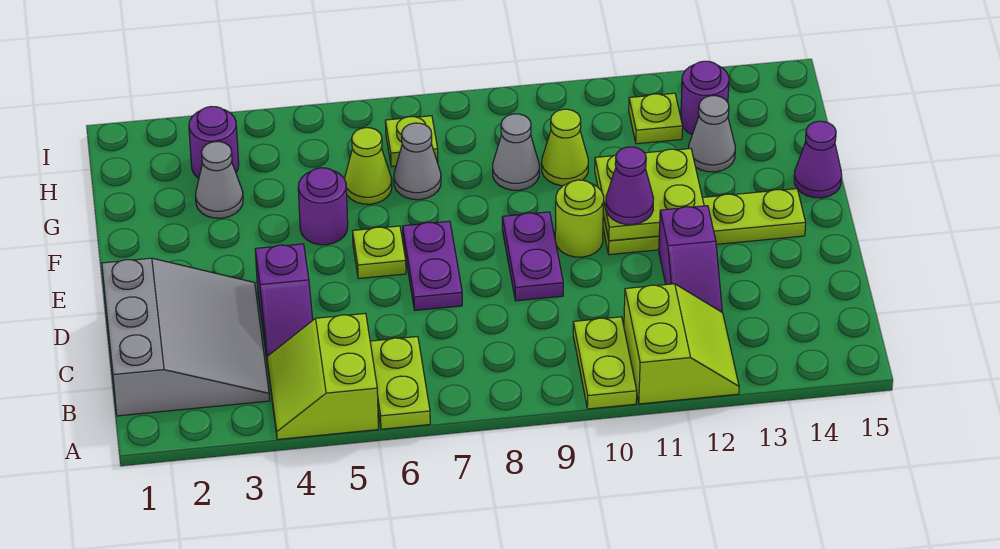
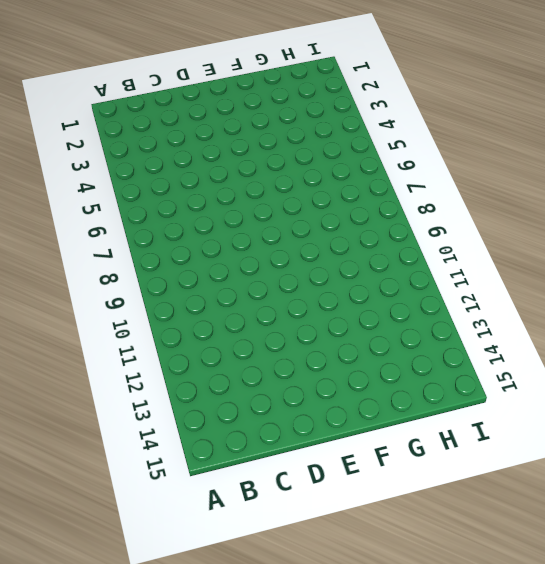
none -> lime slope A4:B5 level 1 top 5
none -> lime plate A6:B6 level 1
none -> lime plate A10:B10 level 1

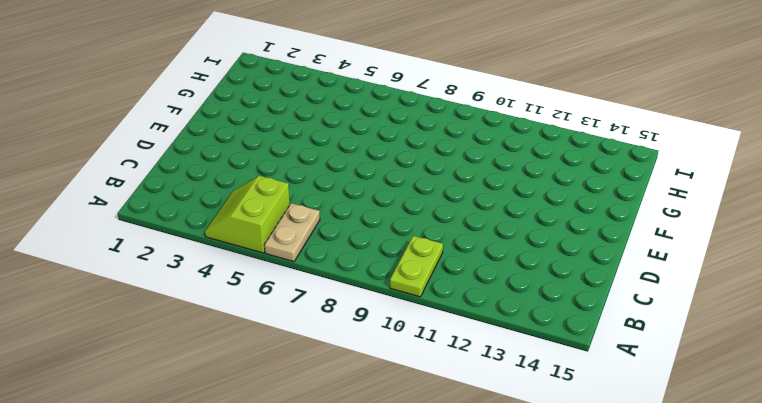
tan plate A6:B6 level 1 -> lime plate A6:B6 level 1
none -> lime slope A11:B12 level 1 top 11
none -> grey slope B1:D3 level 1 top 1
none -> purple slope C4:D4 level 1 top D

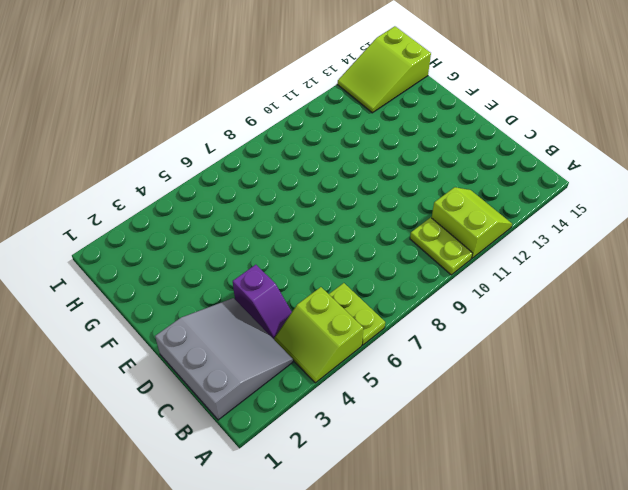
lime slope H13:I15 level 1 top 15 -> purple round brick H13 level 1
none -> purple slope C12:D12 level 1 top D
none -> purple plate D7:E7 level 1
none -> purple plate D9:E9 level 1

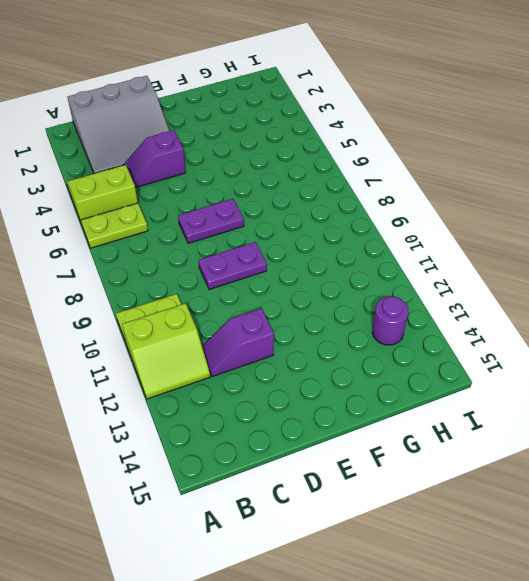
none -> lime plate E6 level 1
none -> lime round brick E10 level 1
none -> lime plate E11:E14 level 1

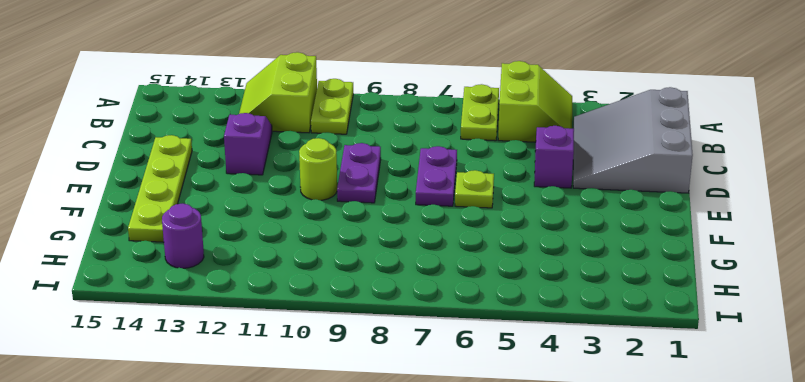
lime plate D14:G14 level 1 -> lime plate E11:E14 level 1
none -> purple round brick F5 level 1
none -> purple cone F15 level 1
none -> grey cone G3 level 1

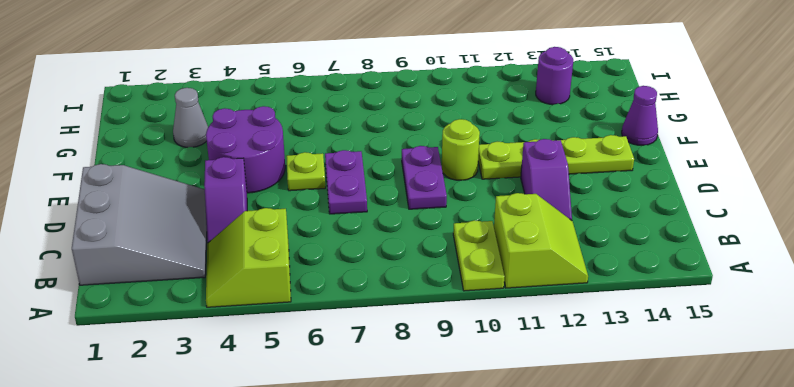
purple round brick E4:F5 level 1 -> purple round brick F5 level 1
none -> lime plate A6:B6 level 1
none -> lime cone G6 level 1
none -> grey cone G7 level 1

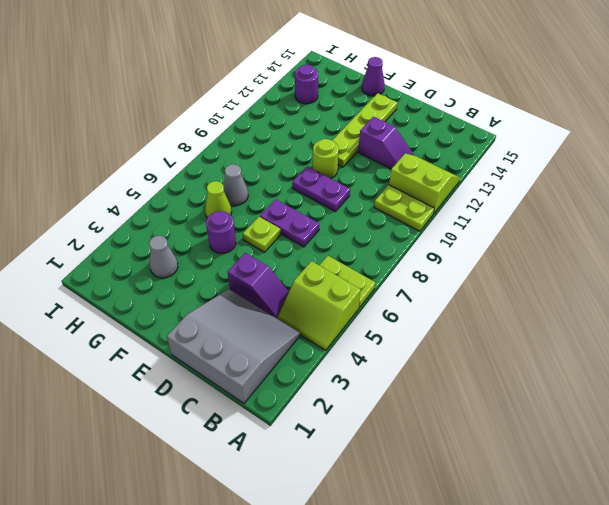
none -> grey cone G9 level 1
none -> lime cone G10 level 1
none -> grey cone G13 level 1

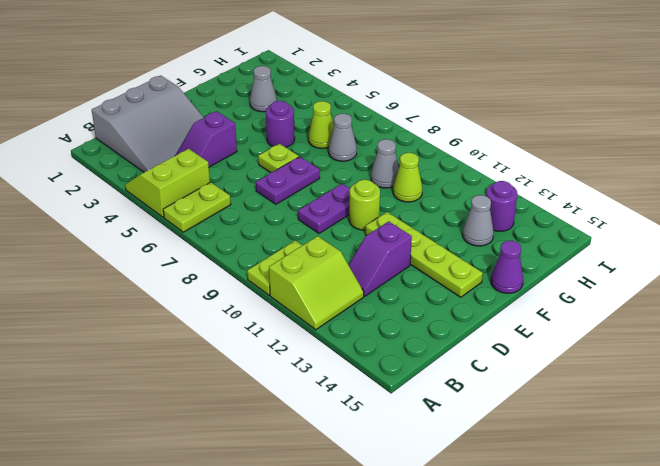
none -> purple round brick H3 level 1
none -> lime plate H7 level 1
none -> lime plate H12 level 1

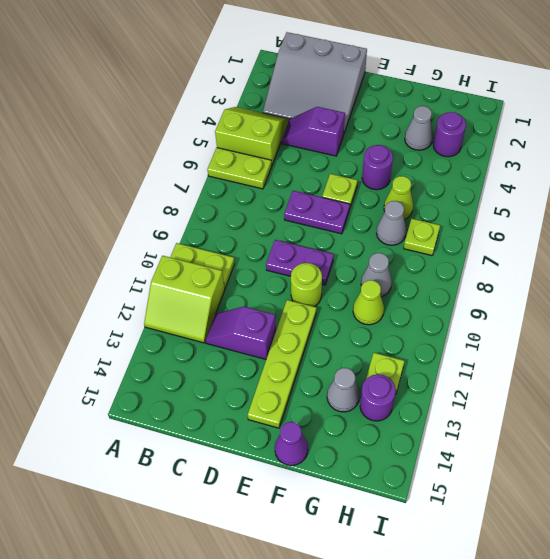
none -> lime plate E11:F12 level 2
none -> purple cone E11 level 3

